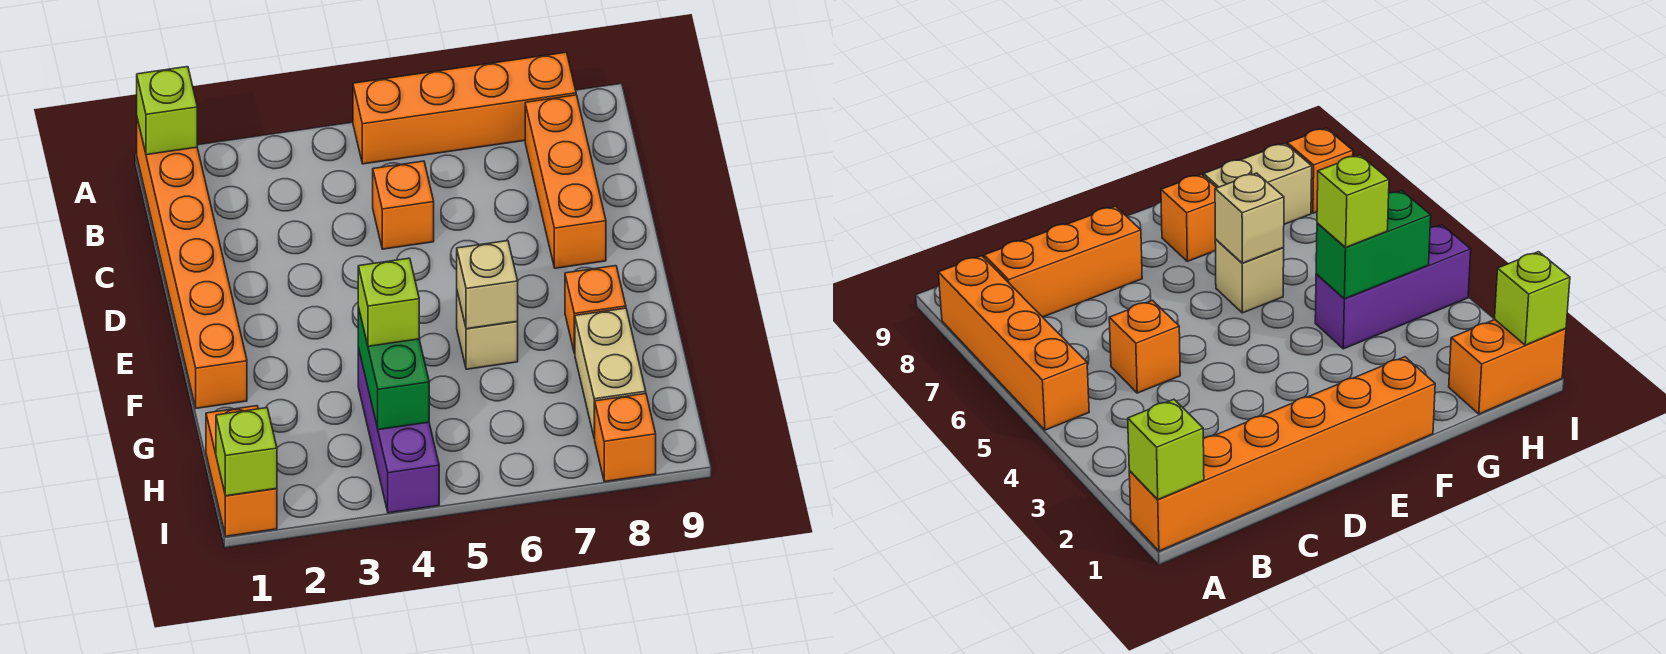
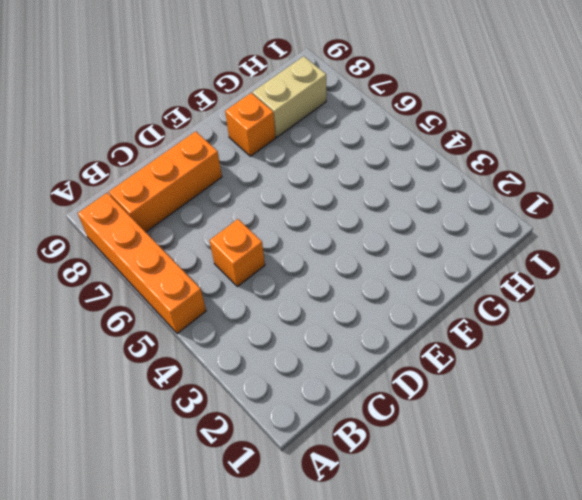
none -> orange brick A1:F1 level 1
none -> tan brick F6 level 1
none -> purple brick G4:I4 level 1

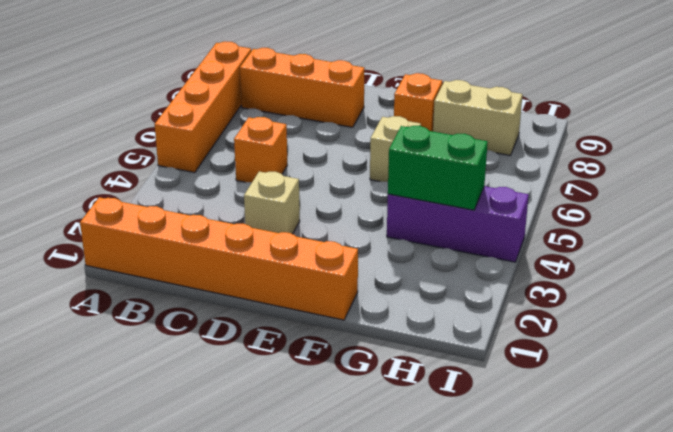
tan brick D3 level 1 -> tan brick F6 level 2
none -> orange brick H1:I1 level 1
none -> orange brick I8 level 1
none -> lime brick A1 level 2

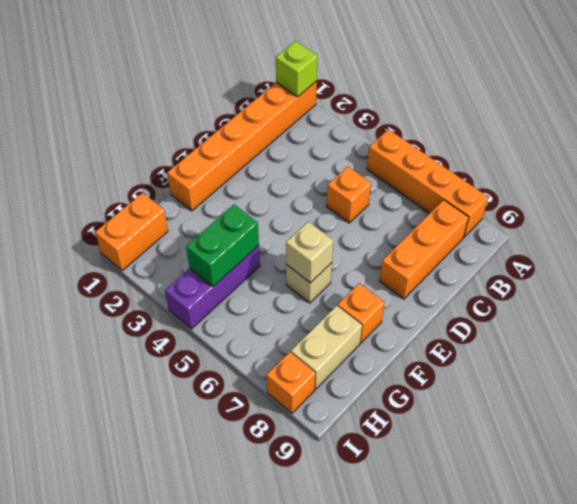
none -> lime brick I1 level 2
none -> lime brick G4 level 3

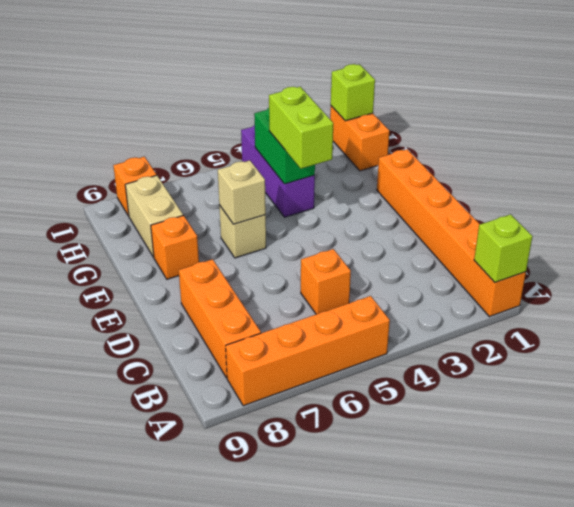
lime brick F4:G4 level 3 -> lime brick G4 level 3

